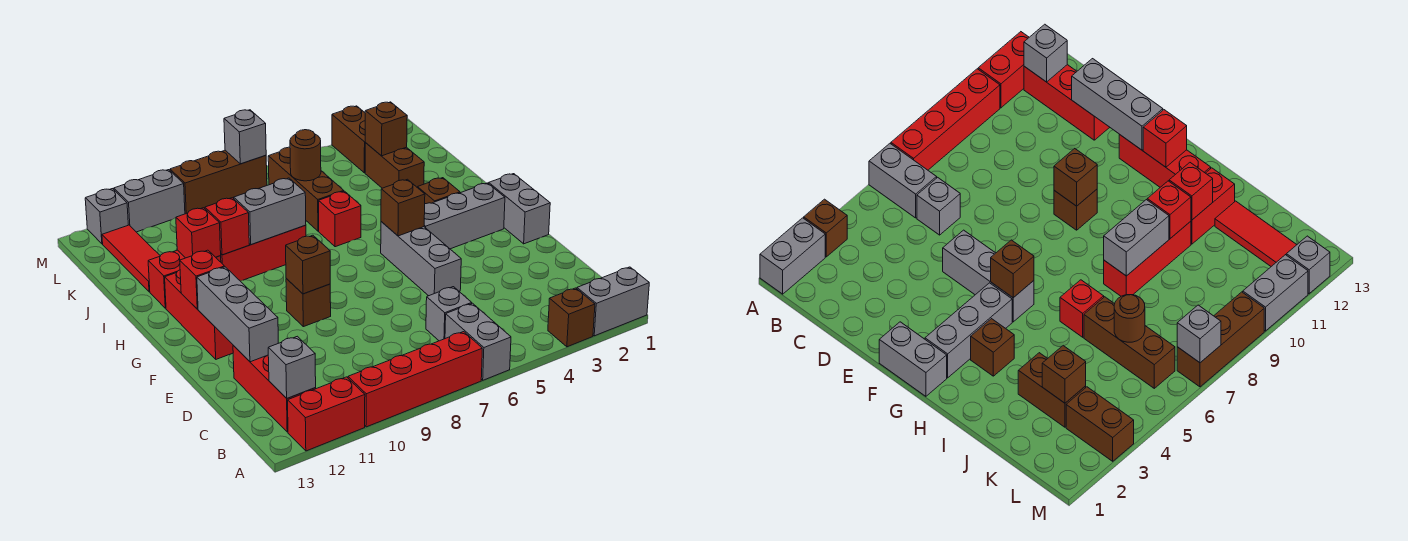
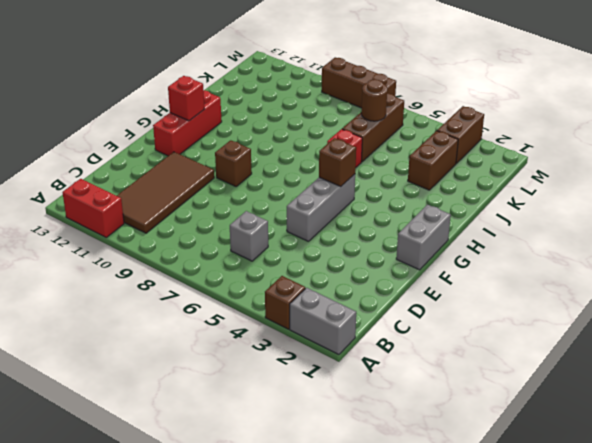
brown tile B10:E11 level 1 -> none
none -> grey brick A6:B6 level 1
none -> red brick A7:A10 level 1
none -> red brick B12:D12 level 1
none -> grey brick G2:G4 level 1

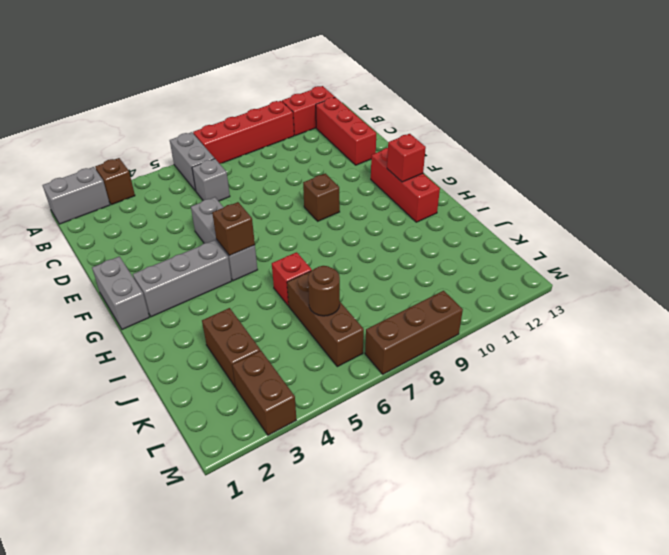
none -> brown brick H3 level 1
none -> red brick I8:I10 level 1
none -> red brick I11:I12 level 1
none -> red tile J12:L12 level 1

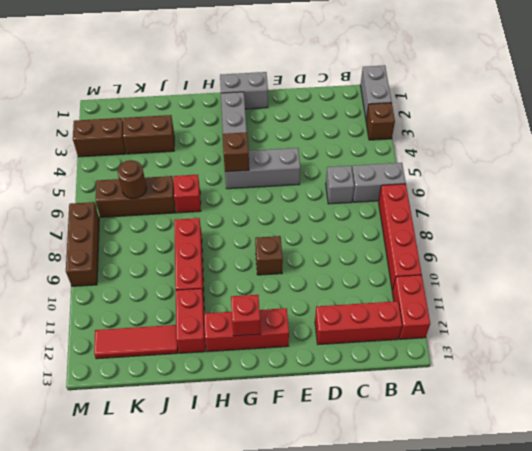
none -> brown brick H3 level 1
none -> grey brick M10:M11 level 1
none -> grey brick M12 level 1
none -> grey brick B12 level 2

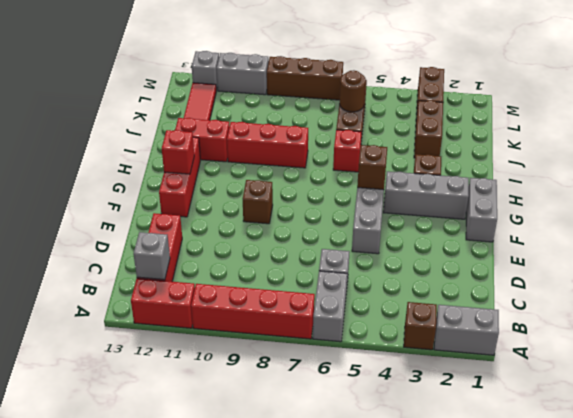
none -> grey brick D12:F12 level 2
none -> brown brick F9 level 2
none -> grey brick I8:I9 level 2
none -> red brick I10 level 2

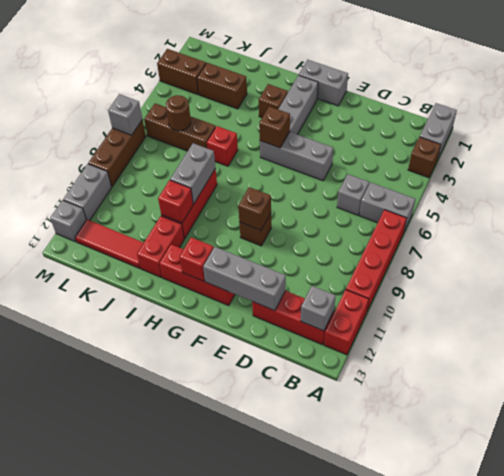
none -> red brick I11 level 2
none -> brown brick K3 level 2

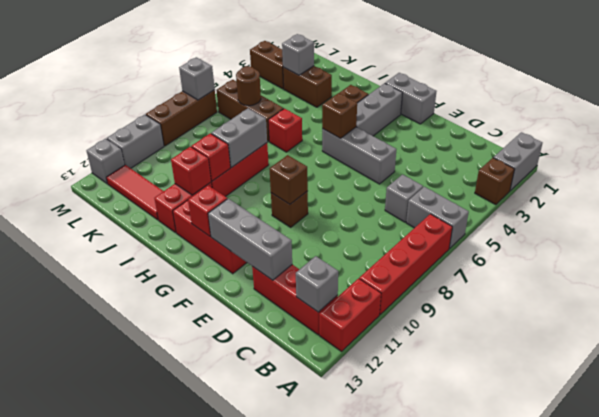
grey brick K3 level 2 -> brown brick K3 level 2

